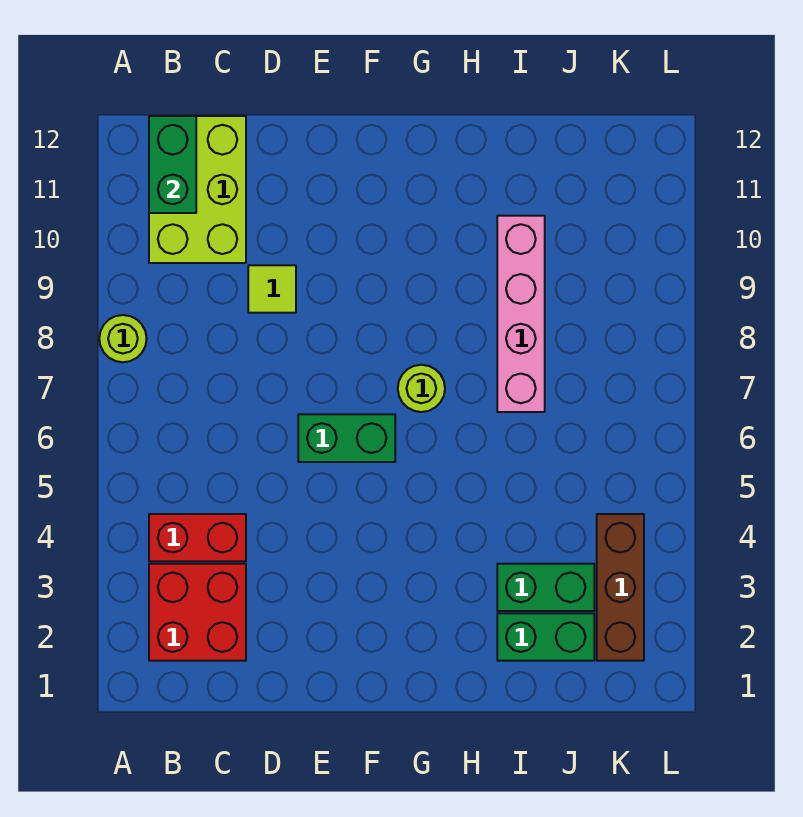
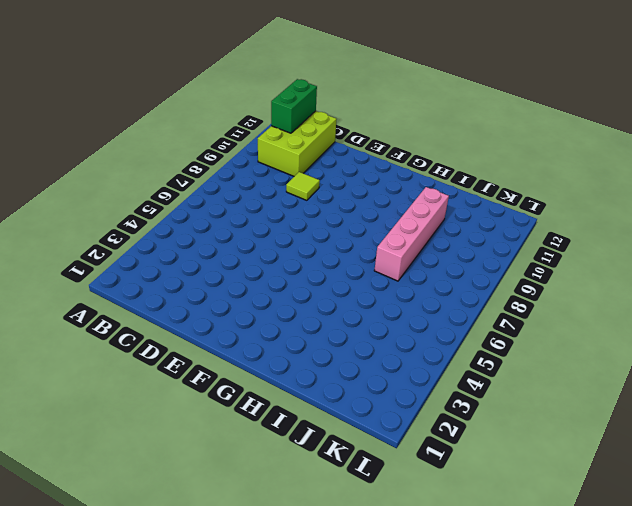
none -> lime round brick A8 level 1
none -> red brick B2:C3 level 1
none -> red brick B4:C4 level 1

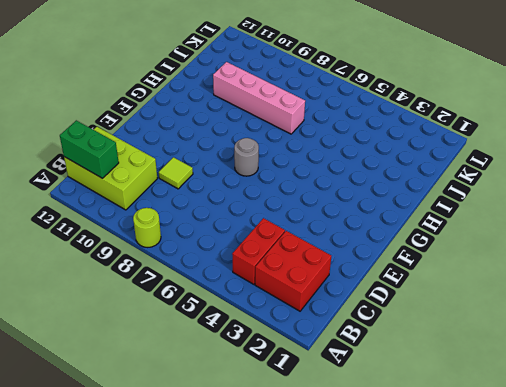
grey round brick F7 level 1 -> none
none -> green brick E6:F6 level 1
none -> lime round brick G7 level 1
none -> green brick I2:J2 level 1

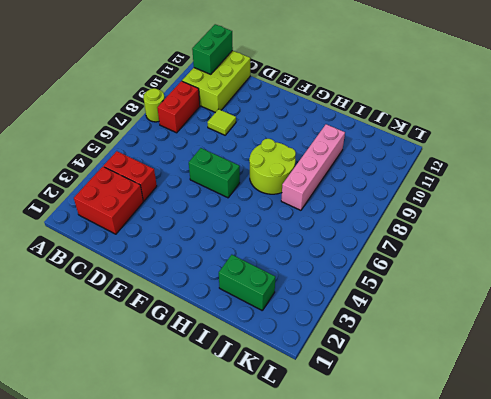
red brick B8:B9 level 1 -> none
lime round brick G7:H8 level 1 -> lime round brick G7 level 1
none -> green brick I3:J3 level 1
none -> brown brick K2:K4 level 1

